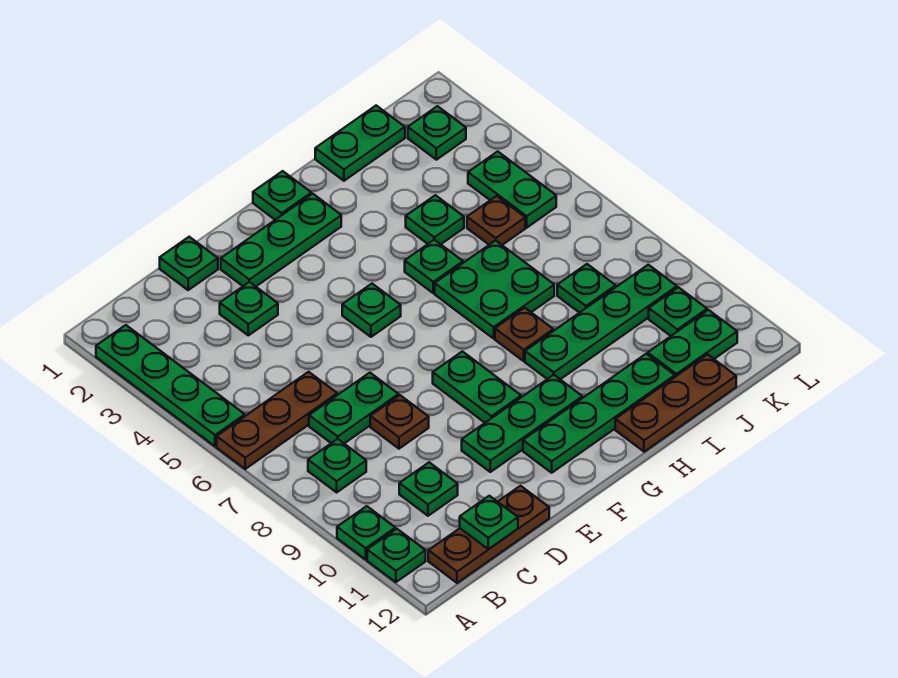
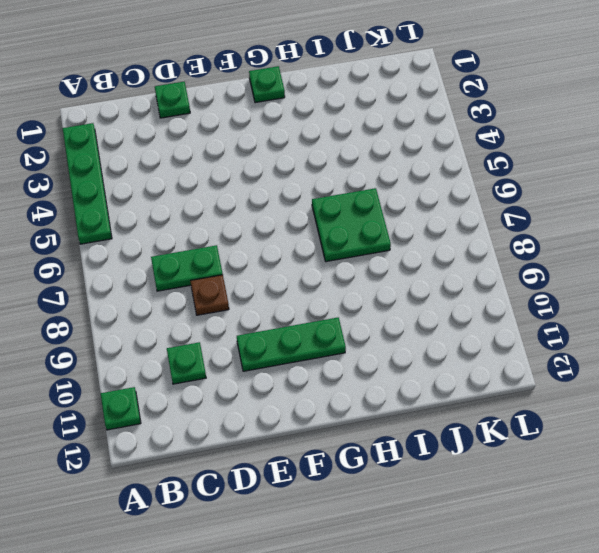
none -> brown plate A6:C6 level 1
none -> green plate A10 level 1
none -> green plate B8 level 1
none -> brown plate B12:D12 level 1

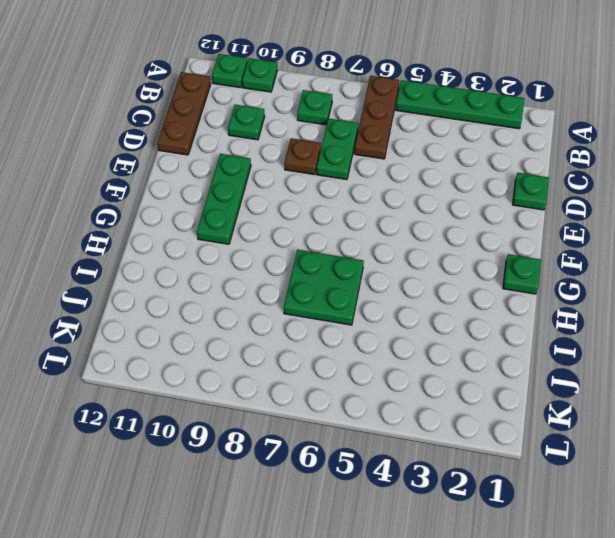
none -> green plate D3 level 1
none -> green plate E2:G2 level 1
none -> green plate F5 level 1
none -> green plate F8:F9 level 1

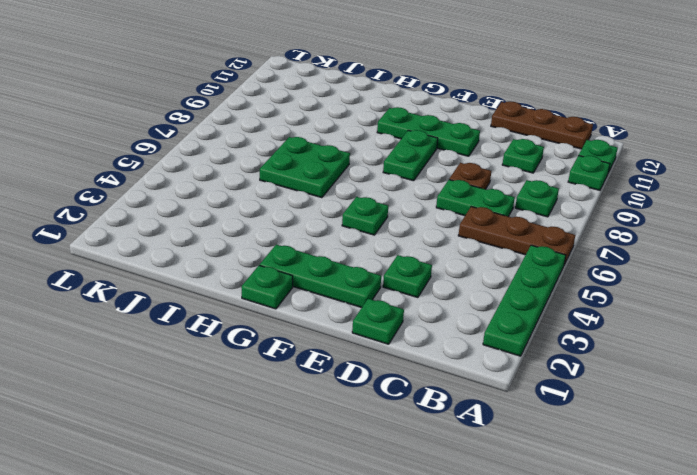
none -> green plate F11:I11 level 1
none -> green plate H5 level 1
none -> brown plate H8 level 1
none -> green plate H9:K9 level 1

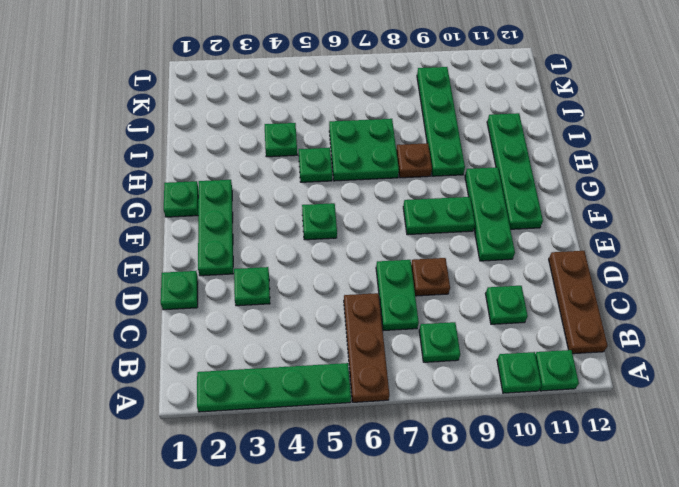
none -> brown plate H12:J12 level 1
none -> green plate I1:J1 level 1
none -> brown plate J5 level 1
none -> green plate J8 level 1

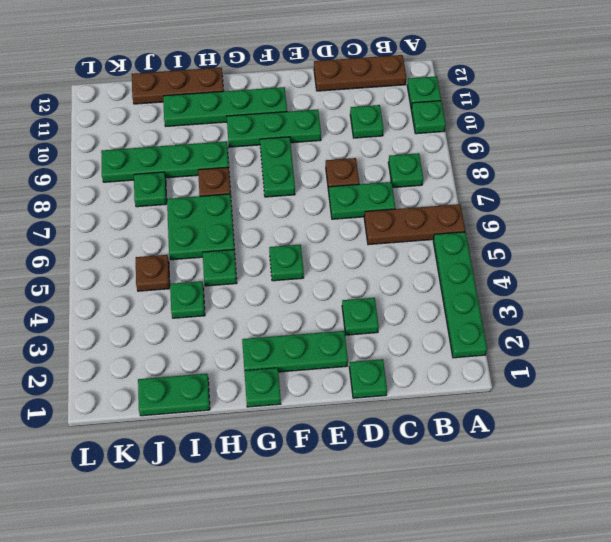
none -> green plate J11:K11 level 1
none -> green plate K2 level 1
none -> green plate K4:K5 level 1
none -> green plate K10 level 1

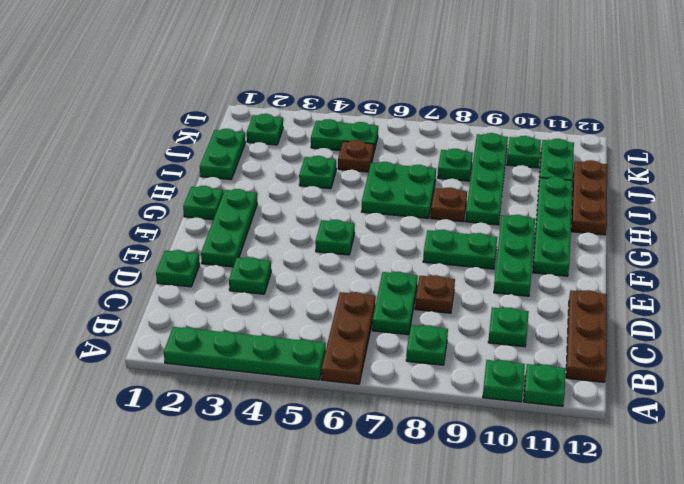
none -> green plate H5 level 1
none -> green plate C12 level 2

